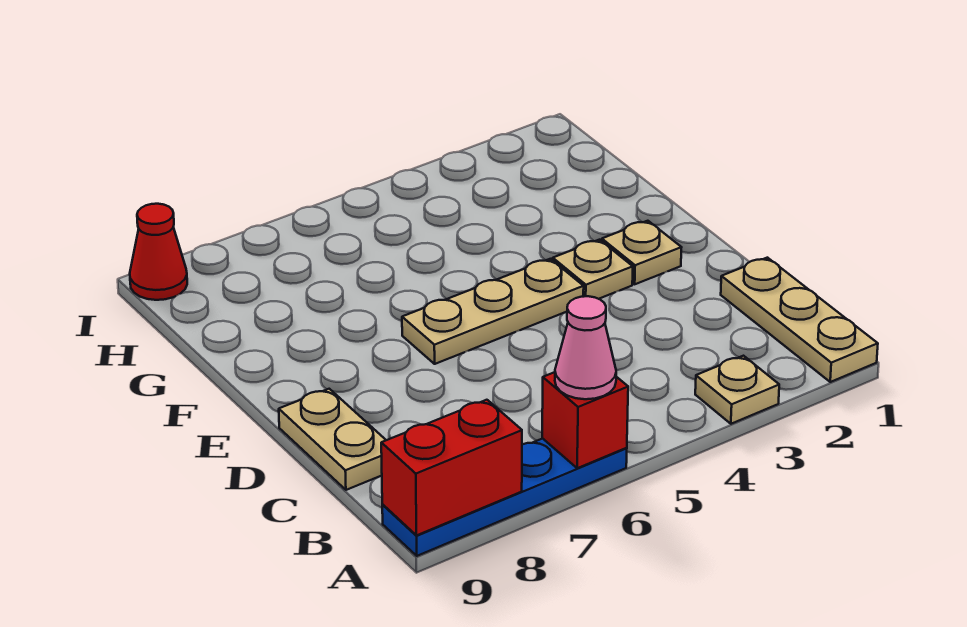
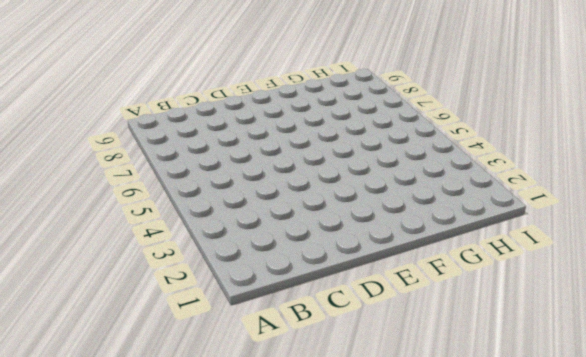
none -> tan plate A1:C1 level 1
none -> tan plate A3 level 1

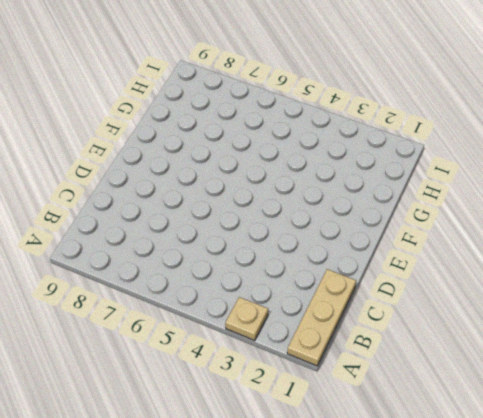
none -> blue plate A6:A9 level 1
none -> tan plate C9:D9 level 1

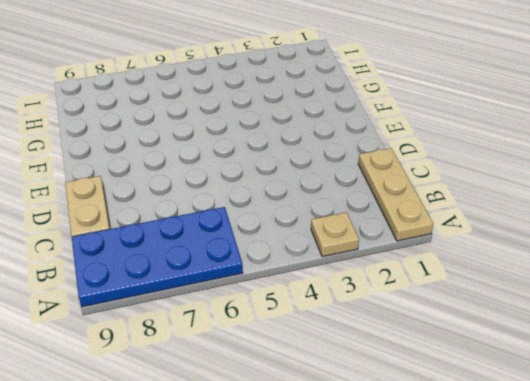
blue plate A6:B9 level 1 -> blue plate A6:A9 level 1
none -> tan plate E2 level 1
none -> tan plate E3 level 1

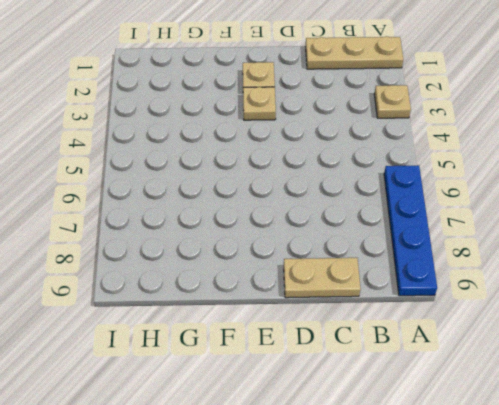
none -> tan plate E4:E6 level 1
none -> red cone I9 level 1

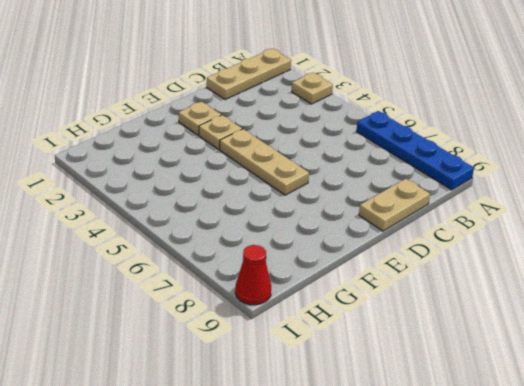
none -> red brick A6 level 2
none -> red brick A8:A9 level 2

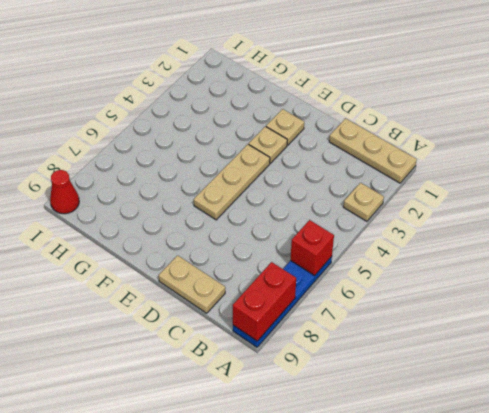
none -> pink cone A6 level 3

